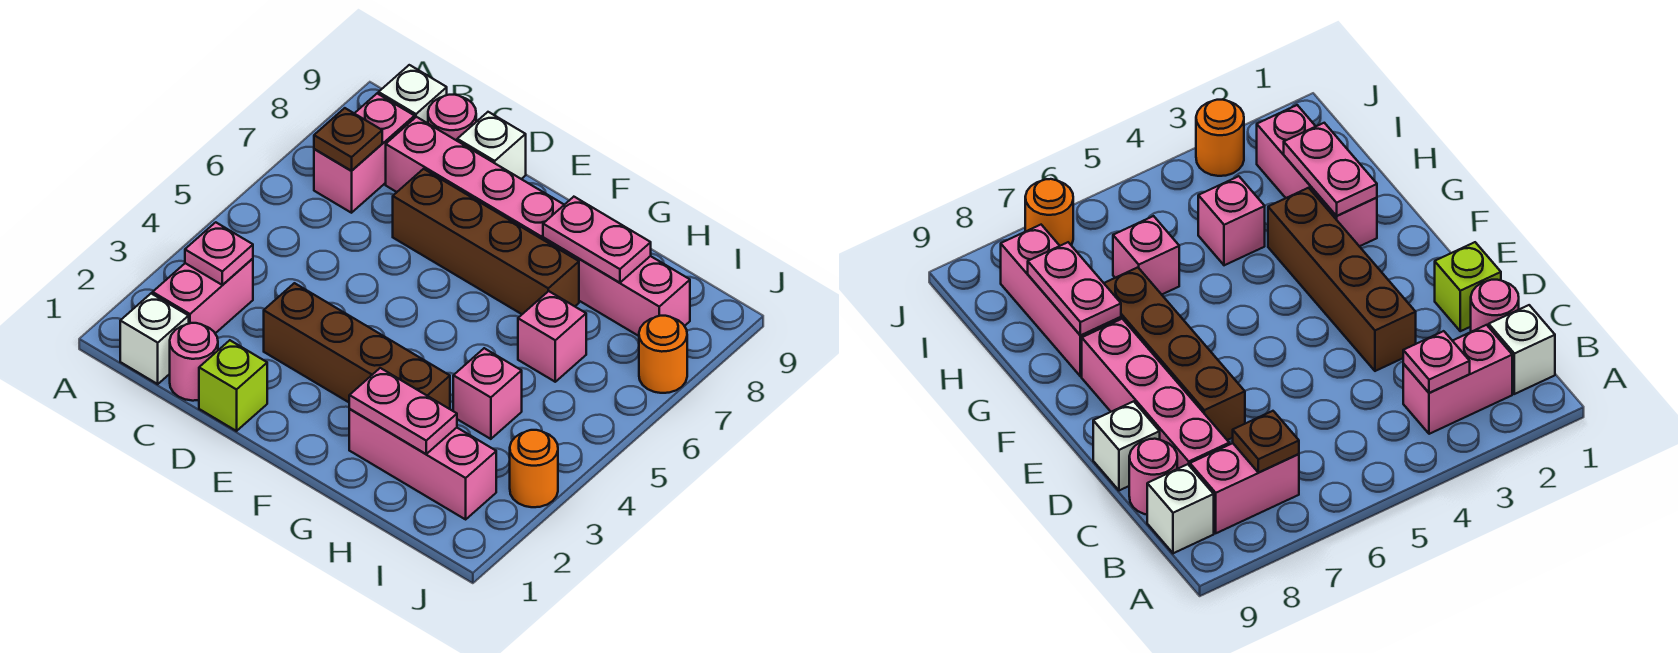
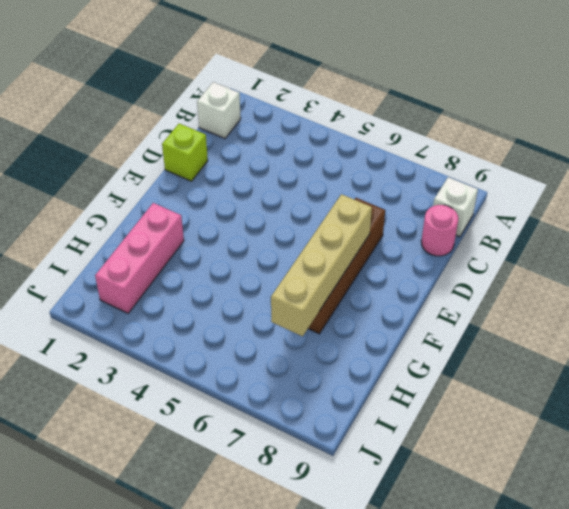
tan brick E7:H7 level 2 -> none
none -> pink brick B2:B3 level 1
none -> pink brick B7:B8 level 1
none -> pink round brick C1 level 1

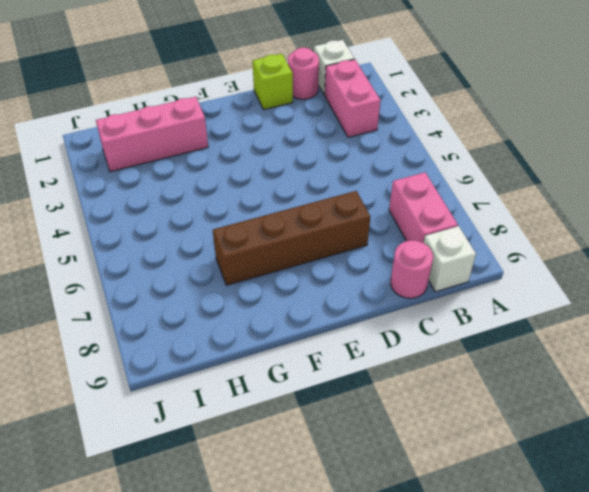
none -> pink brick C8:F8 level 1
none -> brown brick D3:G3 level 1
none -> white brick D9 level 1

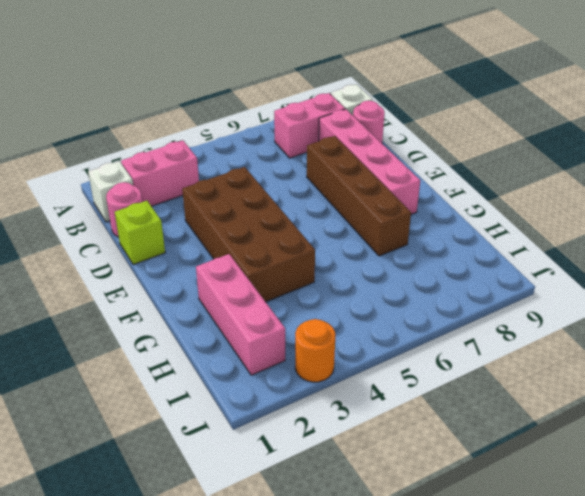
brown brick D3:G4 level 1 -> brown brick D3:G3 level 1
none -> white brick D9 level 1
none -> pink brick G8:I8 level 1
none -> pink brick H4 level 1

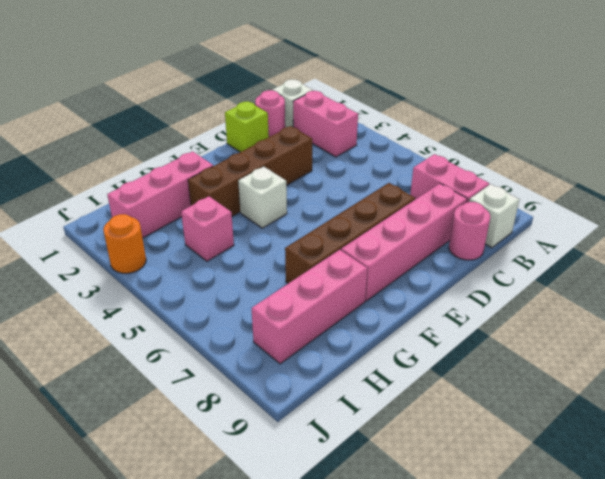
white brick F4 level 1 -> white brick D9 level 1
none -> pink brick H6 level 1
none -> orange round brick J7 level 1
none -> pink plate B3 level 2

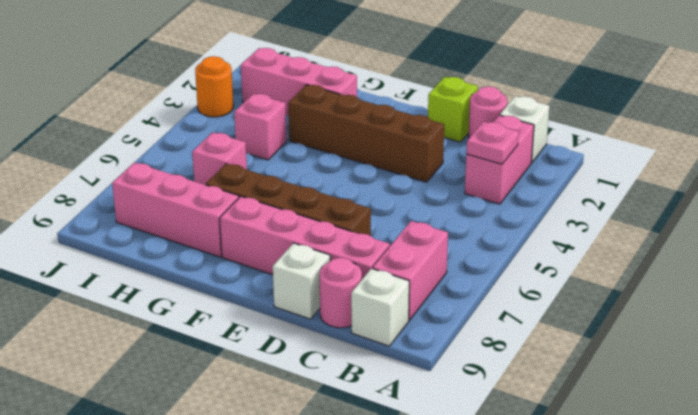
none -> orange round brick J7 level 1
none -> brown plate B7 level 2
none -> pink plate G2:H2 level 2

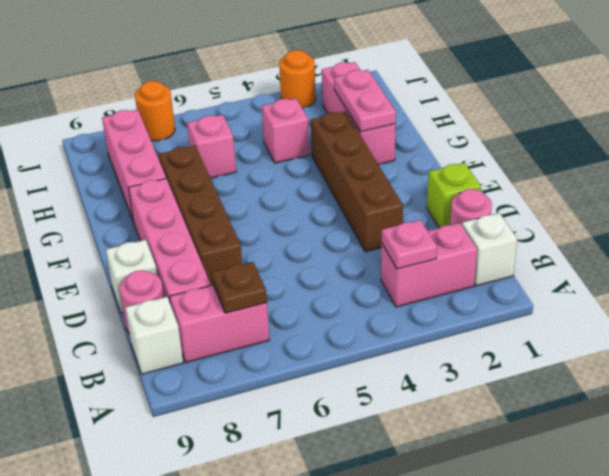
none -> pink plate G8:H8 level 2

